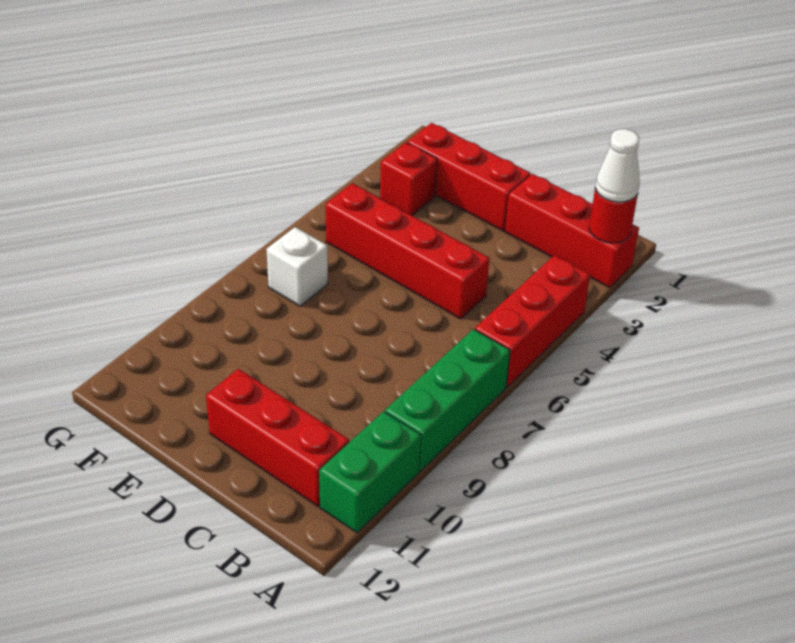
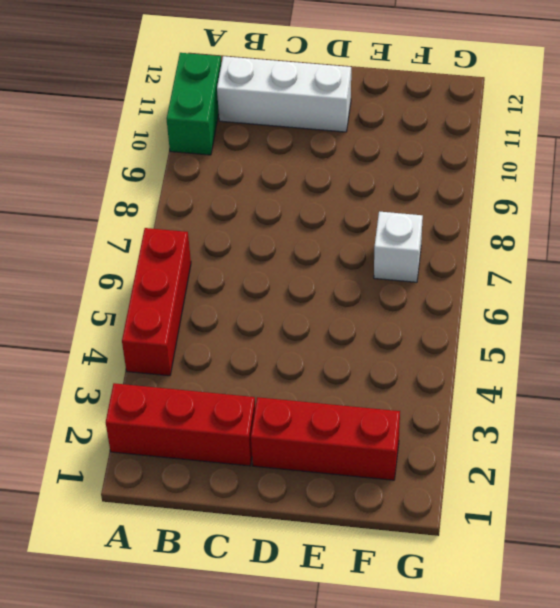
white brick B11:D11 level 1 -> red brick B11:D11 level 1
none -> green brick A7:A9 level 1
none -> red brick C5:F5 level 1

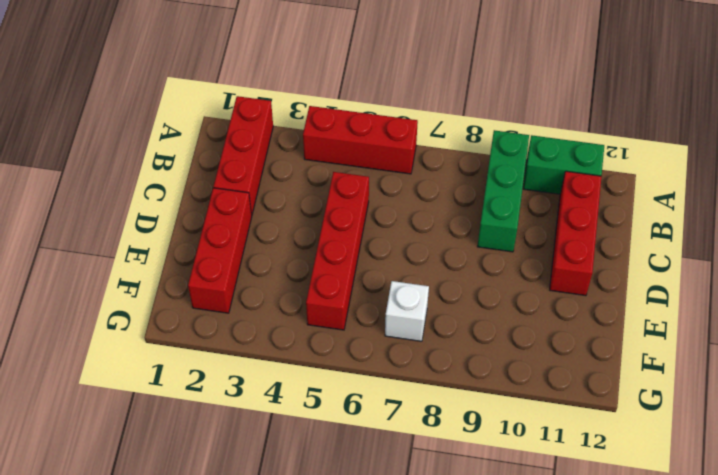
green brick A9:C9 level 1 -> green brick A7:A9 level 1
none -> red brick F3 level 1
none -> red round brick A2 level 2

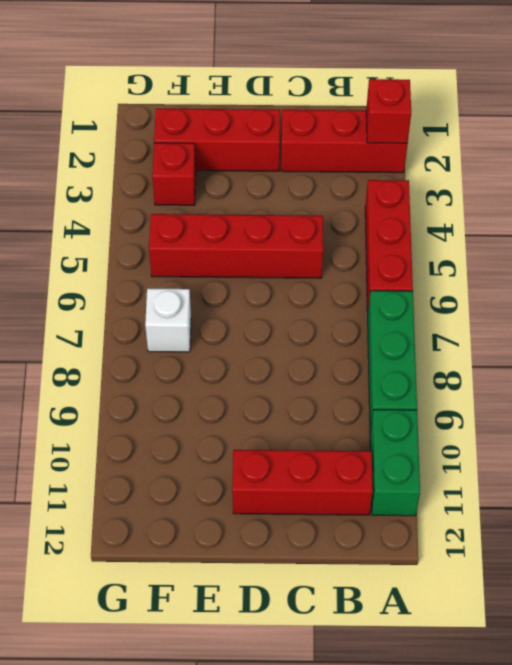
red brick A2 level 2 -> red round brick A2 level 2
none -> white cone A2 level 3

